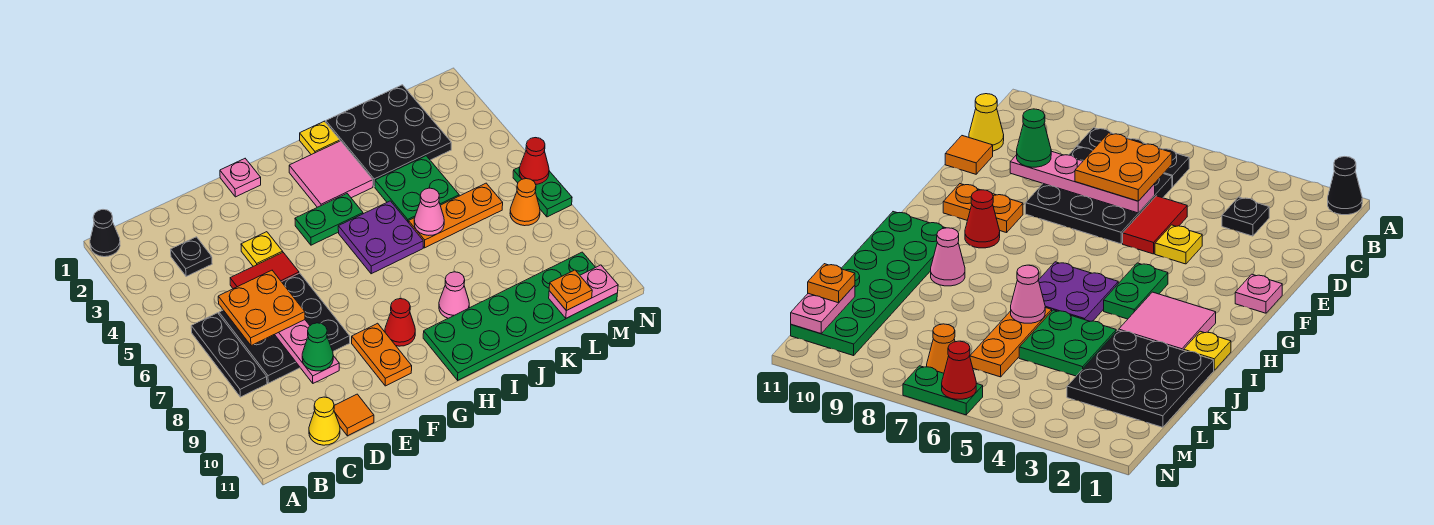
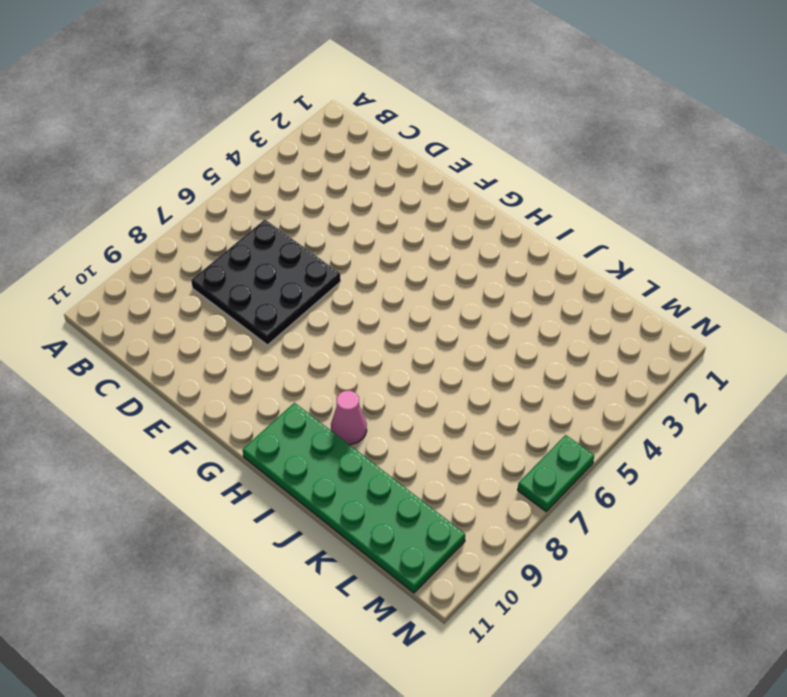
none -> black cone A1 level 1
none -> black plate B6:B8 level 1
none -> black plate C3 level 1

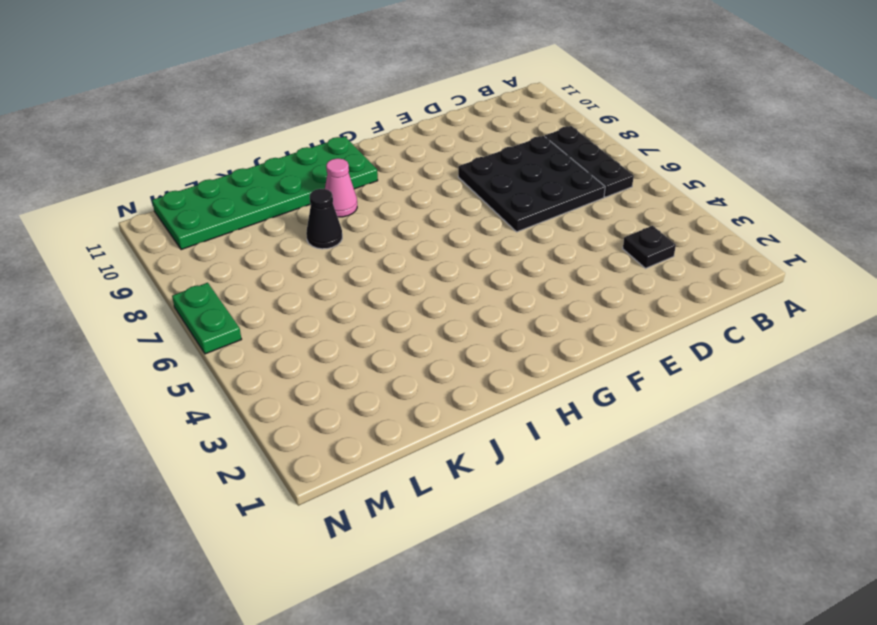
black cone J8 level 1 -> black cone A1 level 1
none -> yellow cone C11 level 1
none -> red tile D5:E5 level 1
none -> orange tile D11 level 1

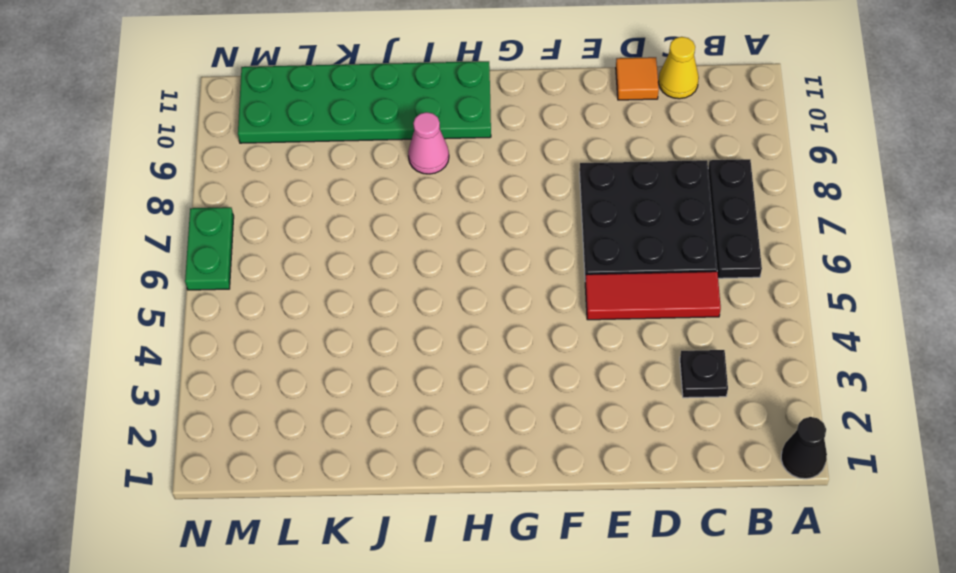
red tile C5:E5 level 1 -> red tile D5:E5 level 1
none -> yellow plate E4 level 1
none -> pink plate F1 level 1
none -> orange plate F9:F10 level 1

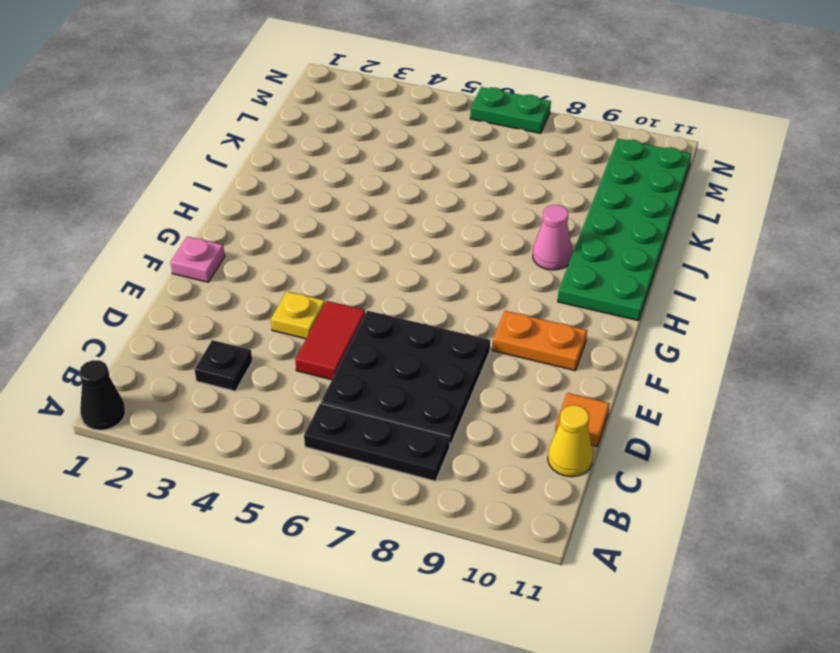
none -> green plate G4:H4 level 1
none -> red cone G9 level 1
none -> pink tile H2:I3 level 1

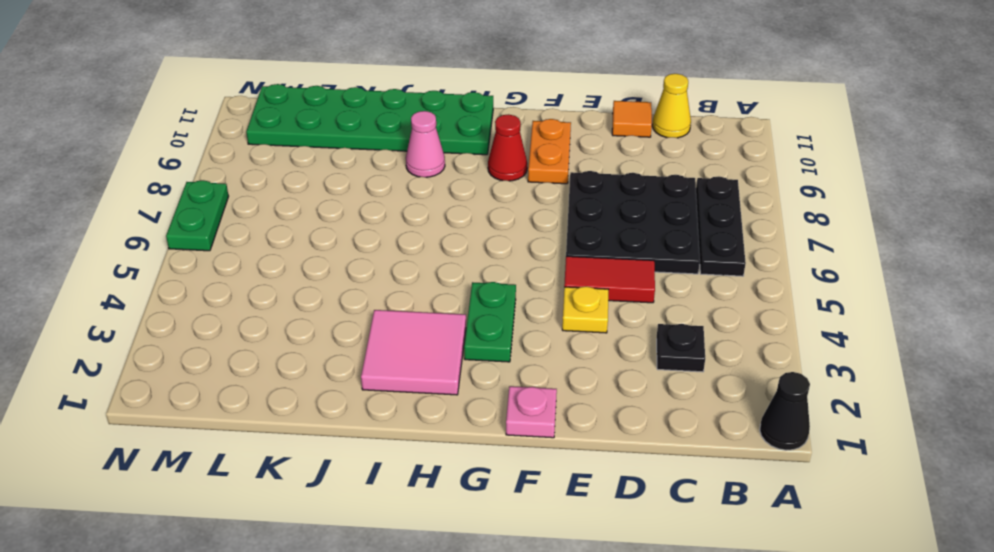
green plate G3:G4 level 1 -> green plate G4:H4 level 1
none -> purple plate H5:I6 level 1
none -> yellow plate I1 level 1
none -> black plate J1:L3 level 1

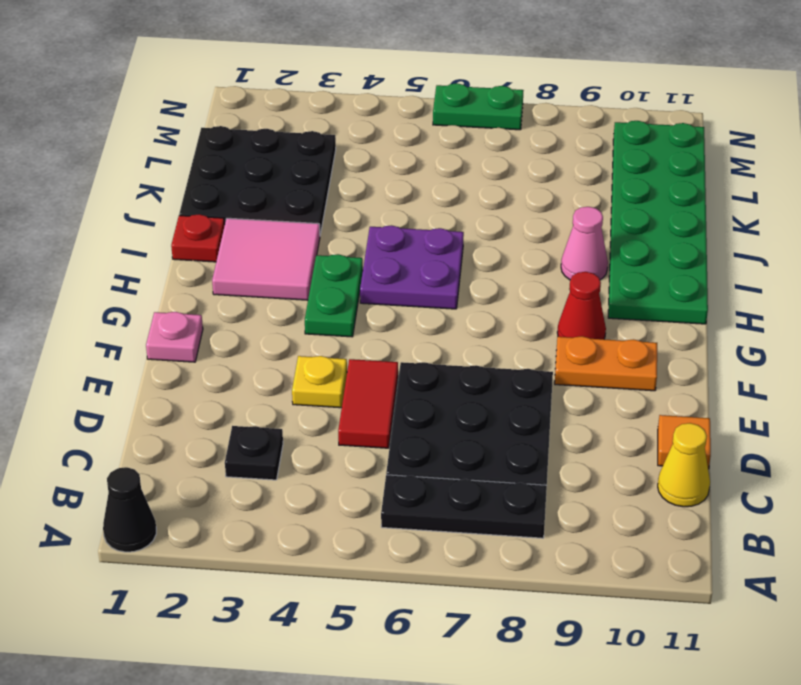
red plate I1 level 1 -> yellow plate I1 level 1
none -> green plate J4:K5 level 1
none -> orange plate J6:L6 level 1
none -> orange cone M7 level 1

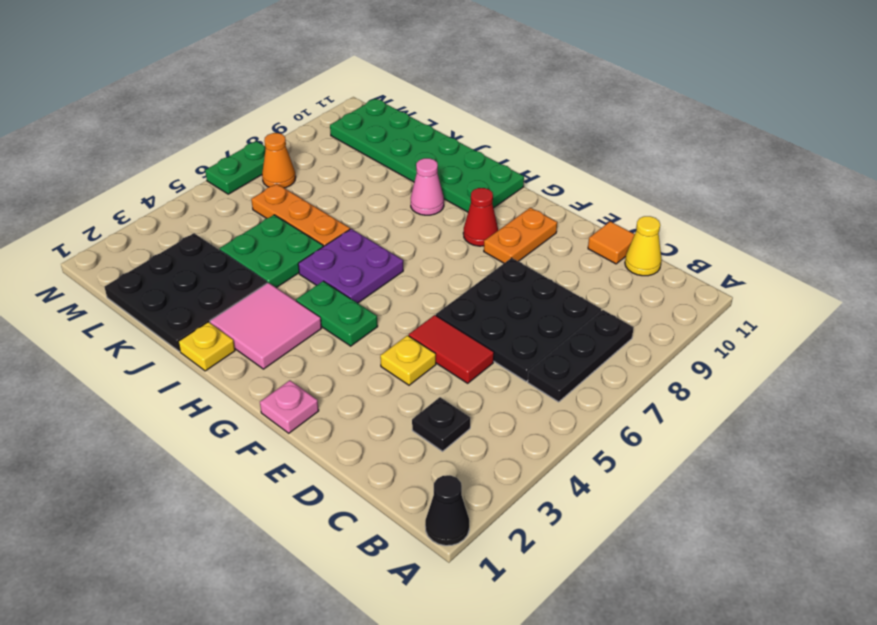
none -> pink plate D6:D9 level 2
none -> pink cone J6 level 2
none -> pink plate L11:M11 level 2

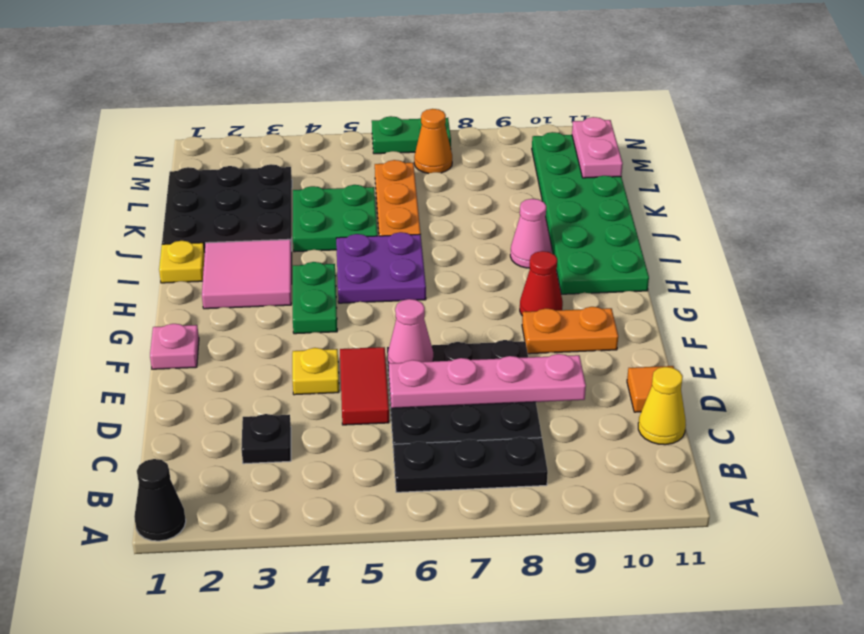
pink cone E6 level 2 -> pink cone J6 level 2
none -> red cone N6 level 2
none -> orange plate C6:D7 level 3
none -> green cone D9 level 3

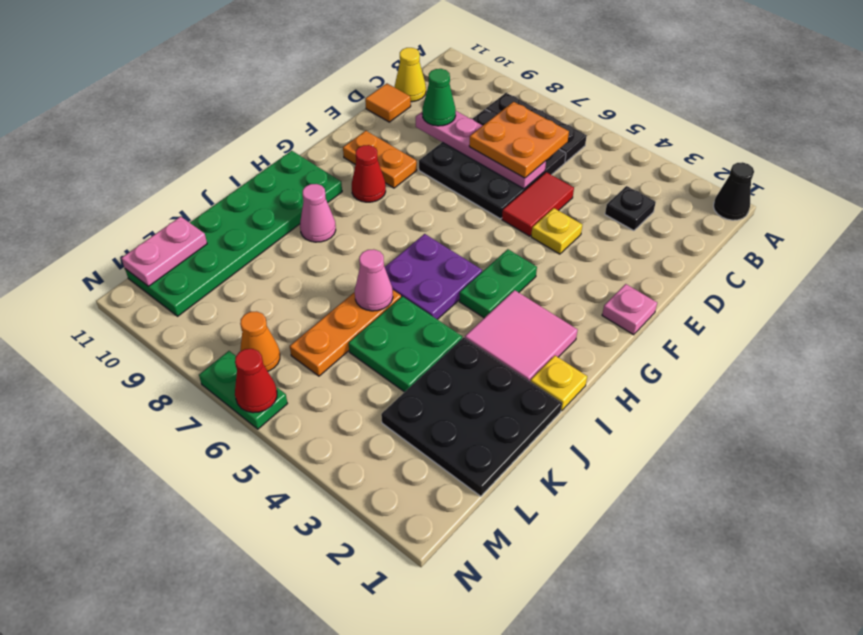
none -> orange plate L11 level 3

